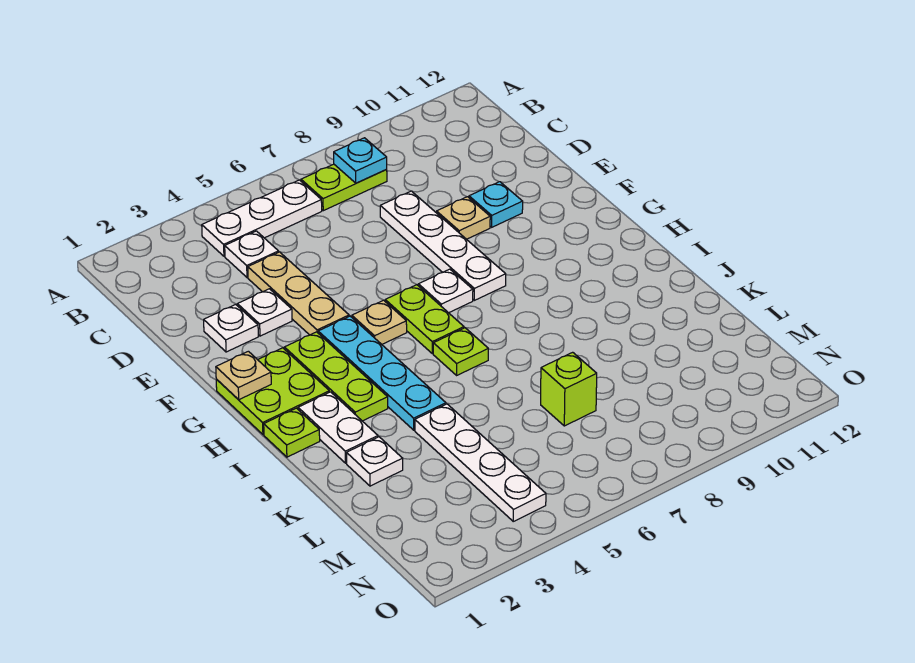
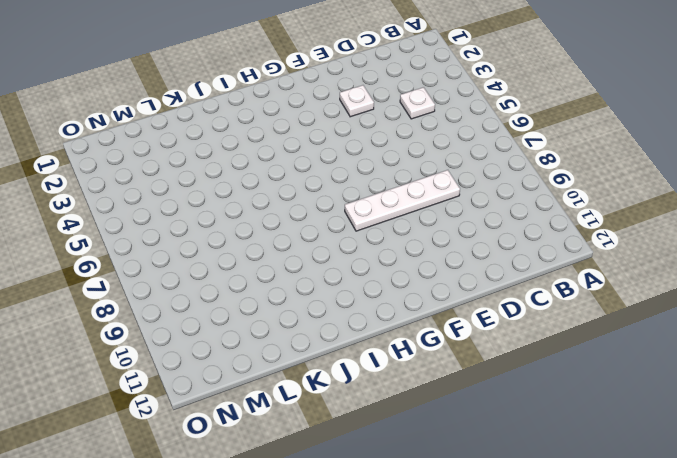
none -> white plate B4:B6 level 1
none -> lime plate B7:B8 level 1
none -> tan plate D4:F4 level 1

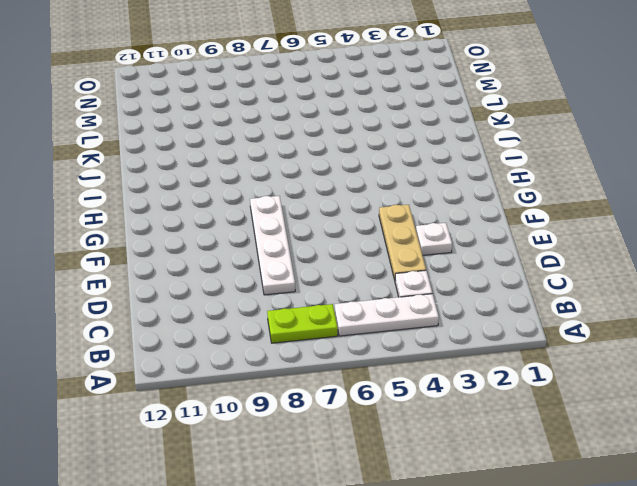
none -> white plate E2 level 1
none -> tan plate E9 level 1
none -> cyan plate E10 level 1

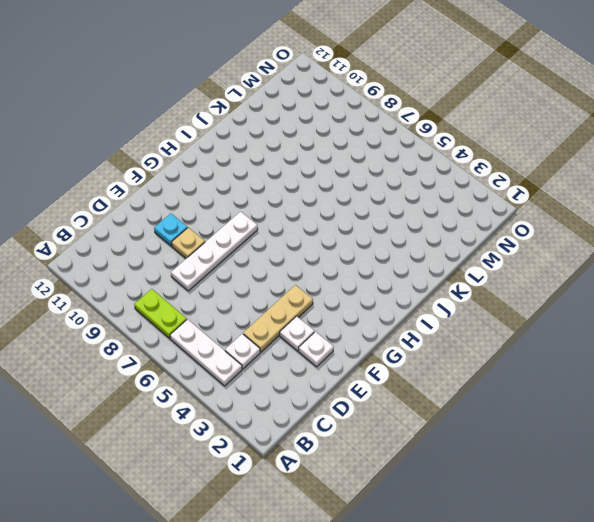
none -> lime plate G1:H2 level 1
none -> lime plate G3:I3 level 1
none -> cyan plate G4:J4 level 1

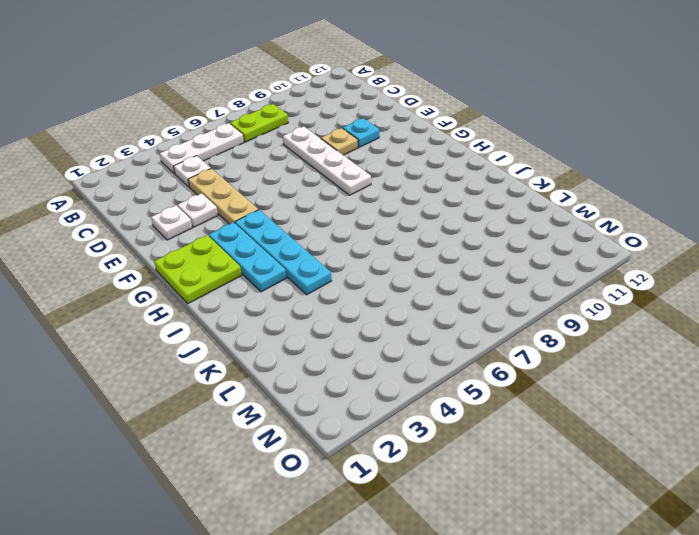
cyan plate G3:I3 level 1 -> lime plate G3:I3 level 1
none -> tan plate G5 level 1
none -> lime plate G6:H6 level 1
none -> white plate G7 level 1

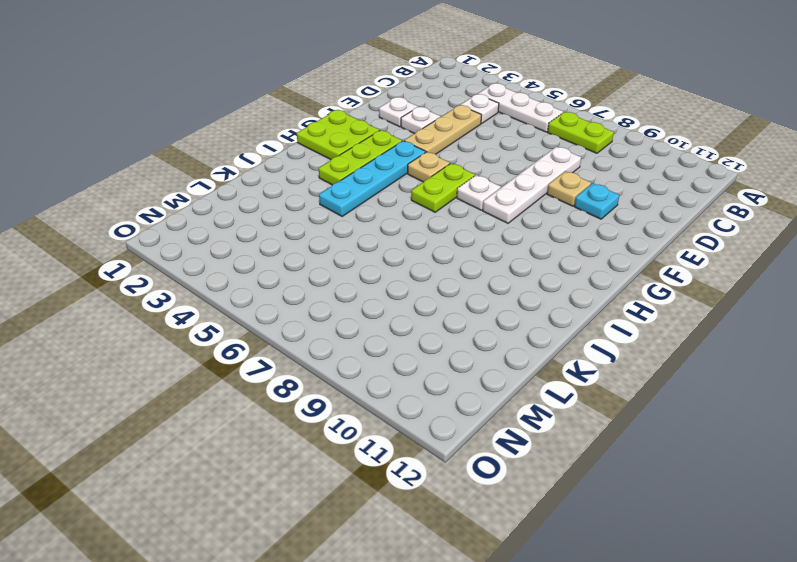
none -> lime plate I1 level 1
none -> white plate I2:J2 level 1
none -> lime plate I6 level 1

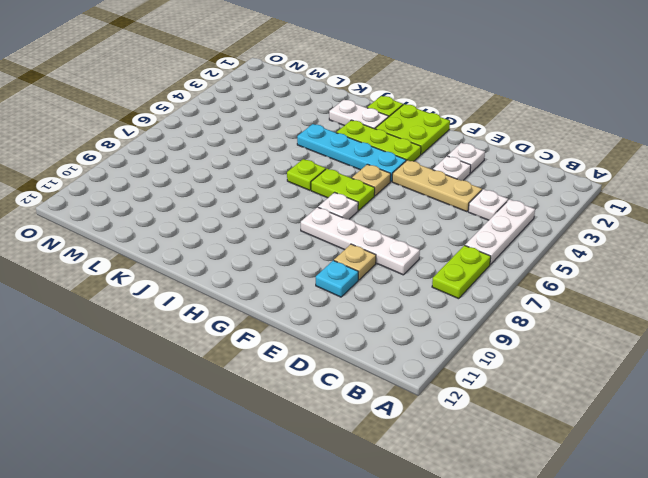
none -> white plate K2 level 1
none -> white plate K4:N4 level 1
none -> lime brick L7 level 1

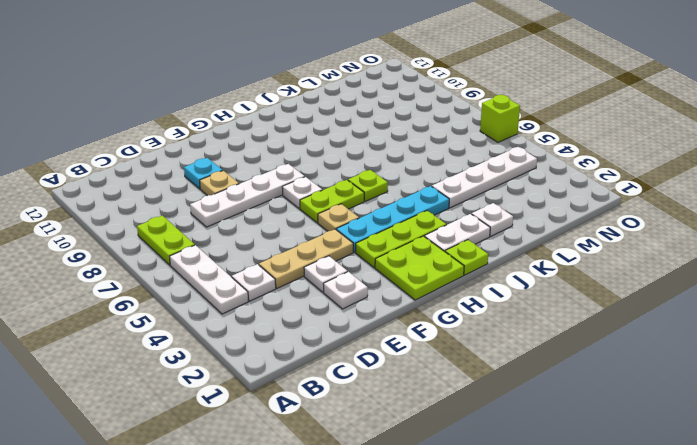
lime brick O6 level 1 -> lime brick L7 level 1
none -> cyan plate B8 level 2
none -> tan plate G1 level 2

